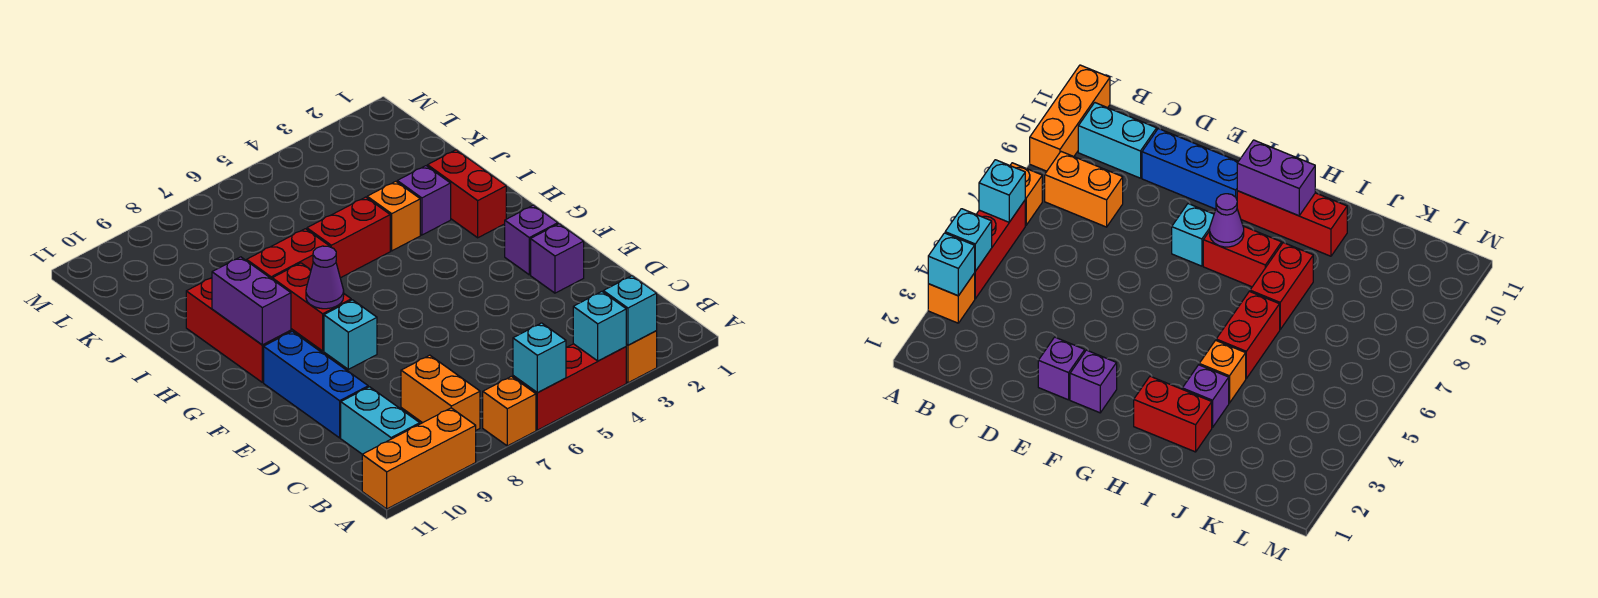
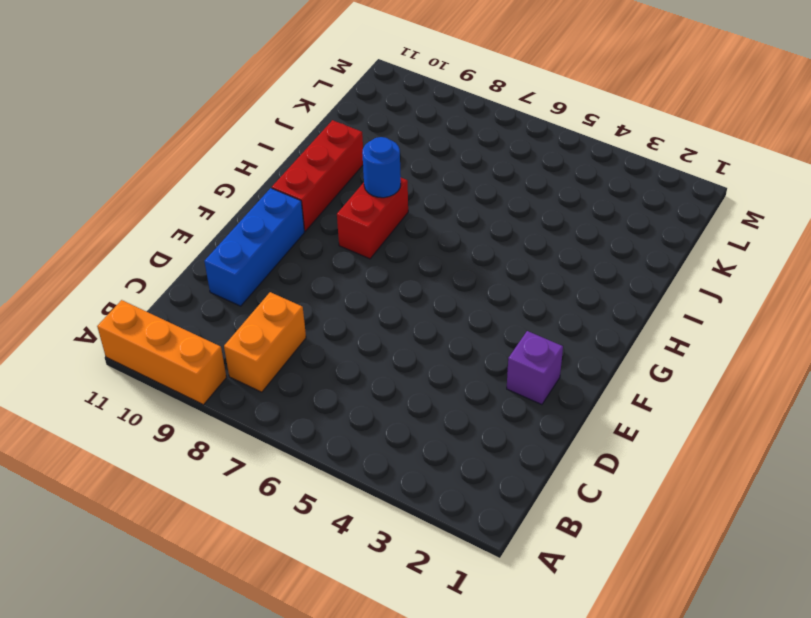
blue round brick H8 level 2 -> none
none -> orange brick A3 level 1
none -> red brick A4:A6 level 1
none -> orange brick A7 level 1

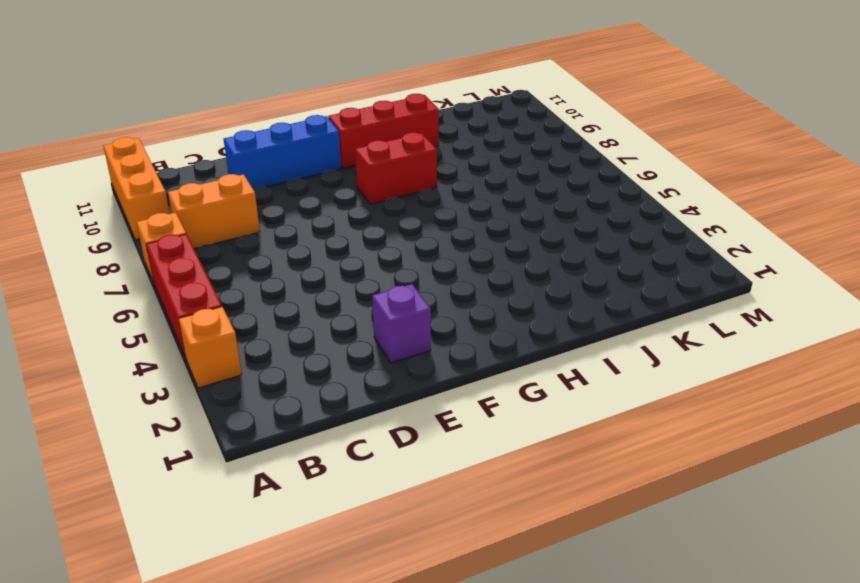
none -> cyan brick B10:C10 level 1
none -> purple brick F2 level 1
none -> cyan brick F8 level 1

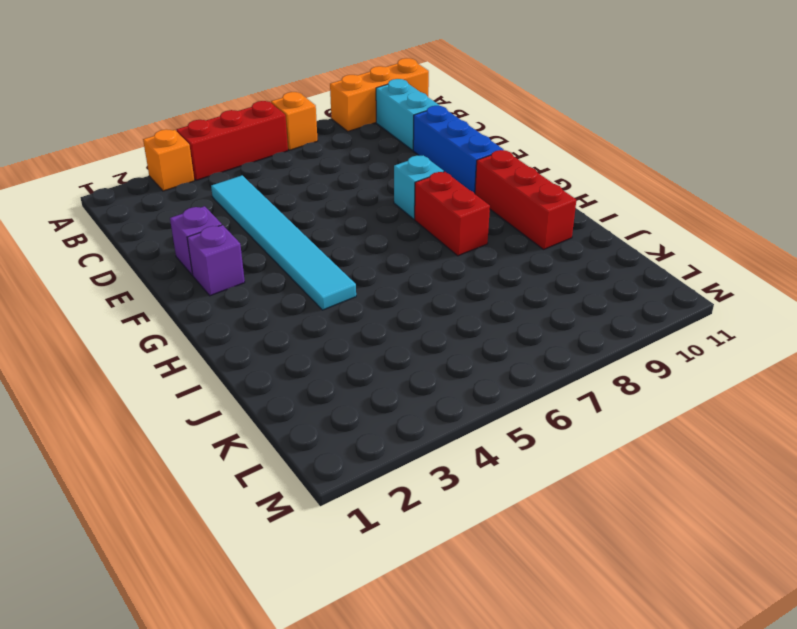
cyan tile C4:H4 level 1 -> none
none -> orange brick B8:C8 level 1
none -> red brick H2:I2 level 1
none -> purple brick I3 level 1

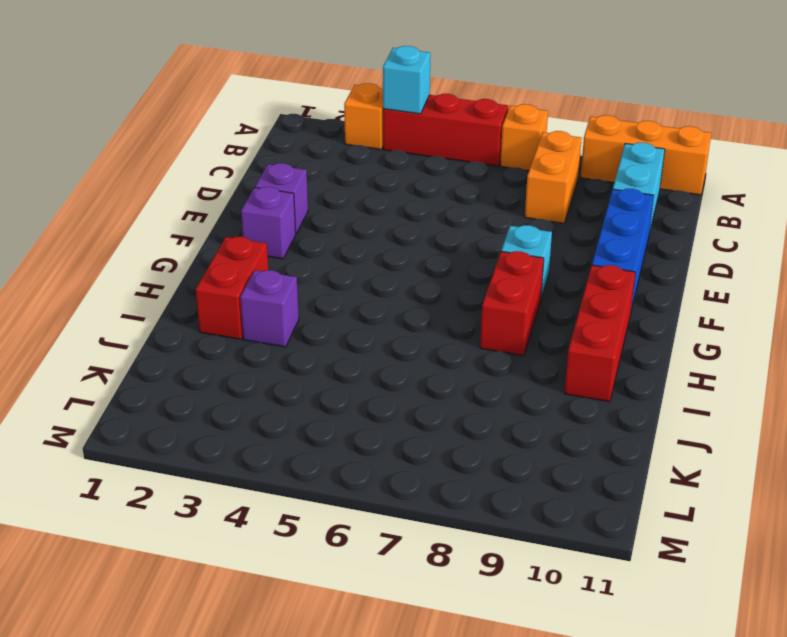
none -> orange brick I4 level 1
none -> red brick I5:I6 level 1
none -> red brick I7:I8 level 1

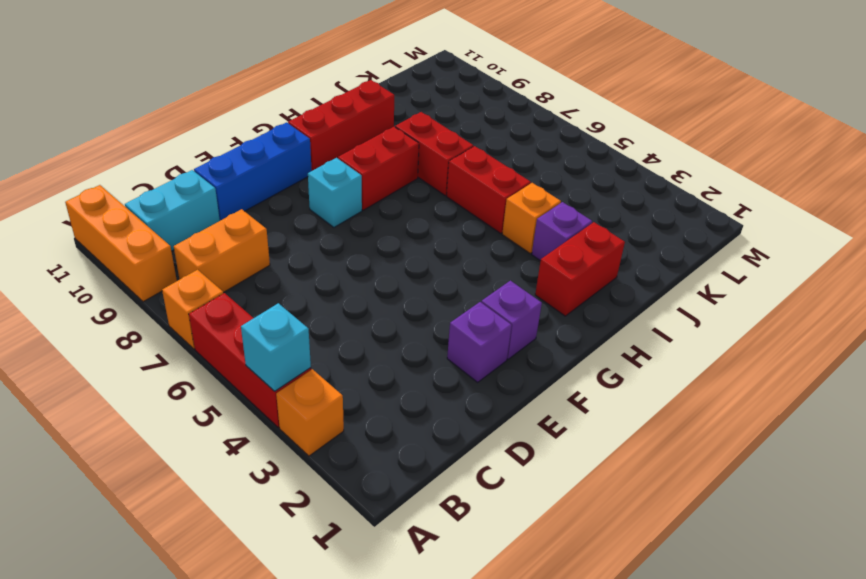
none -> cyan brick A3 level 2
none -> cyan brick A6 level 2
none -> purple cone G8 level 2

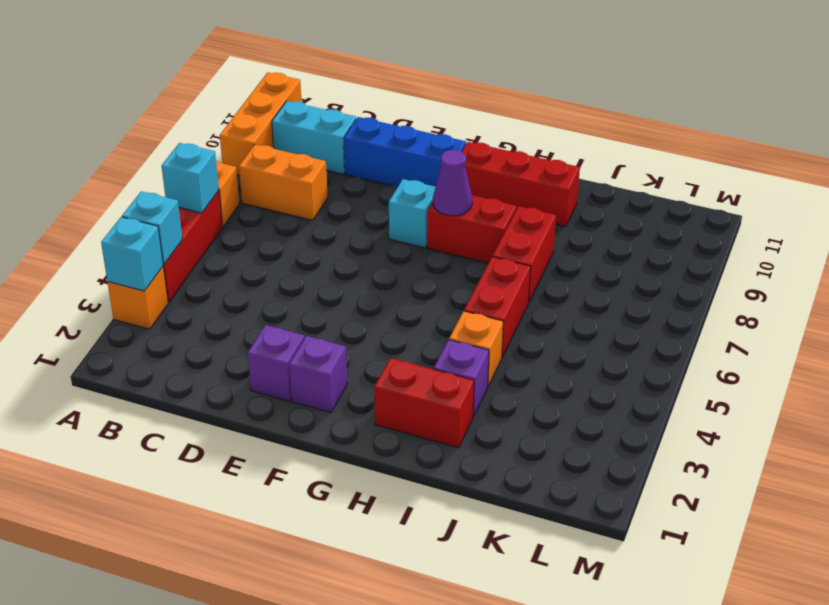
none -> purple brick G10:H10 level 2

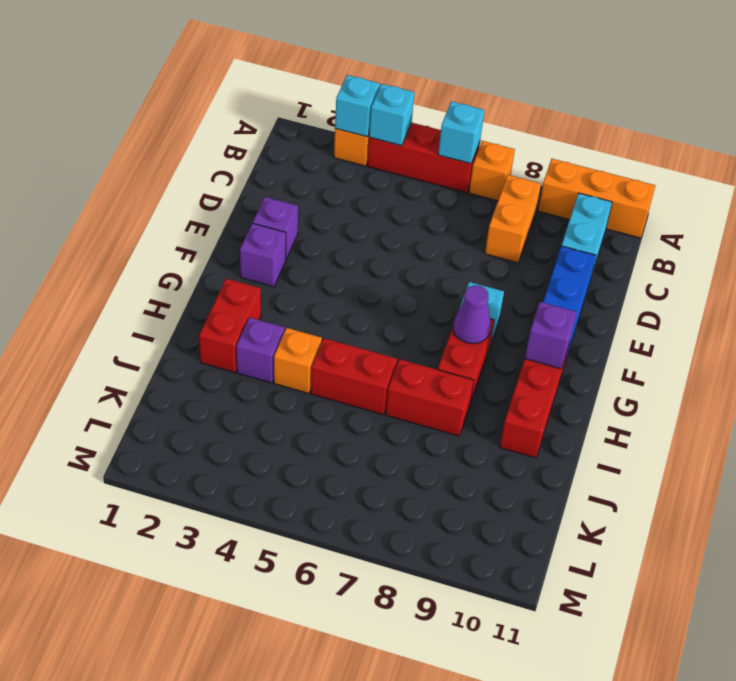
purple brick G10 level 2 -> purple brick G10:H10 level 2

